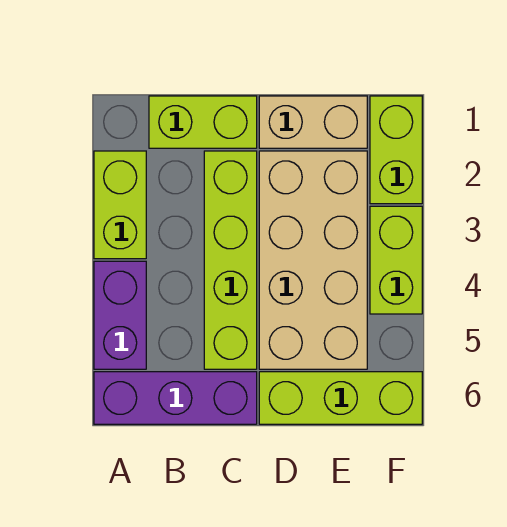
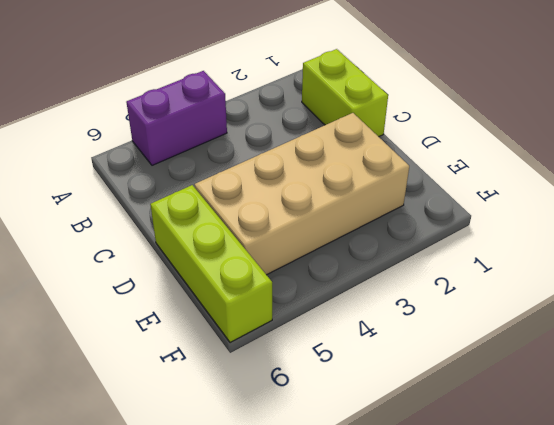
none -> lime brick A2:A3 level 1
none -> purple brick A6:C6 level 1

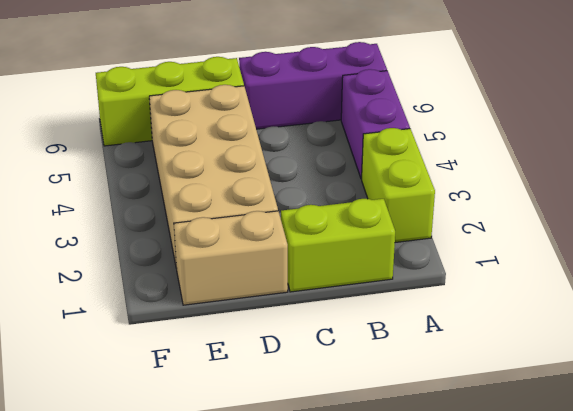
none -> lime brick C2:C5 level 1
none -> lime brick F1:F2 level 1

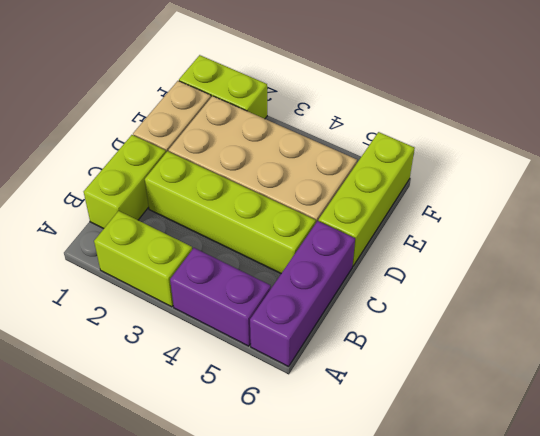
none -> lime brick F3:F4 level 1

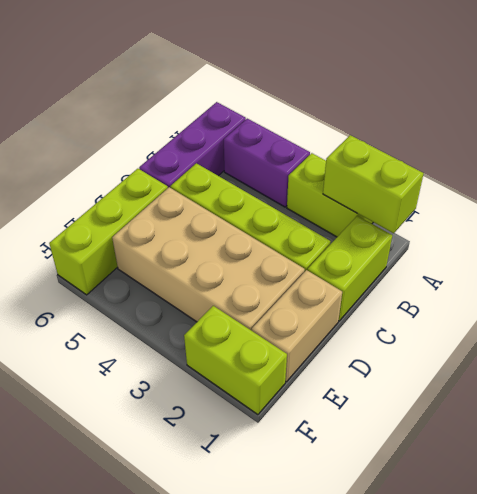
lime brick A1:A2 level 2 -> lime brick F3:F4 level 1

